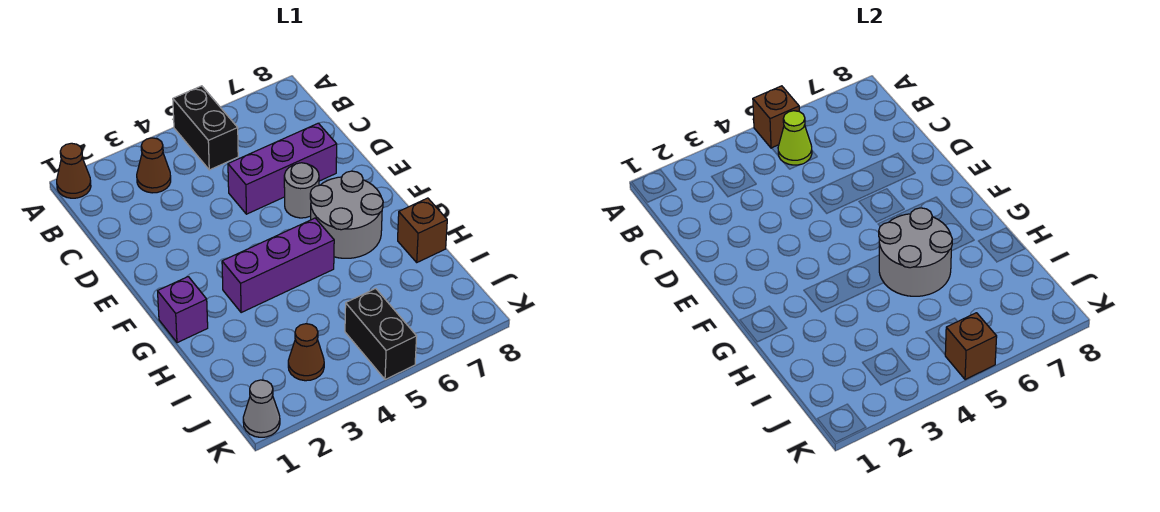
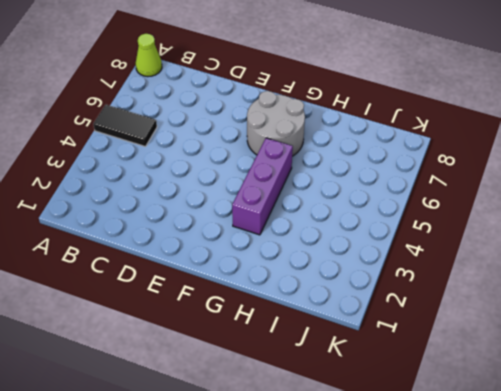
black tile A5:B5 level 1 -> black brick A5:B5 level 1
lime cone A8 level 1 -> lime cone B5 level 2
none -> brown cone A1 level 1
none -> brown cone B3 level 1
none -> purple brick D5:D7 level 1

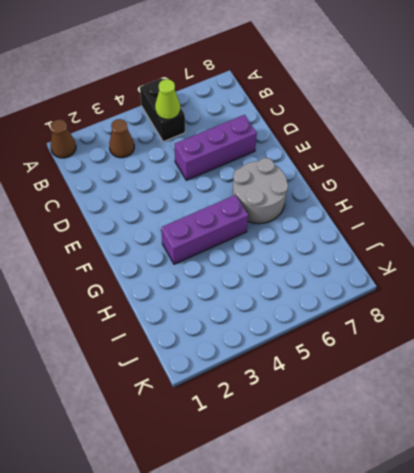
none -> grey round brick E6 level 1
none -> purple brick G1 level 1
none -> brown brick H8 level 1

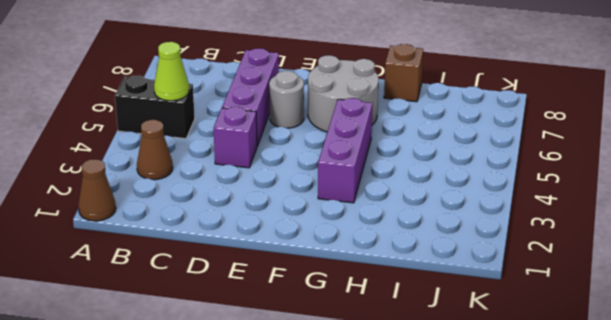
purple brick D4 level 1 -> purple brick G1 level 1
none -> brown cone J3 level 1
none -> black brick J5:K5 level 1
none -> grey cone K1 level 1

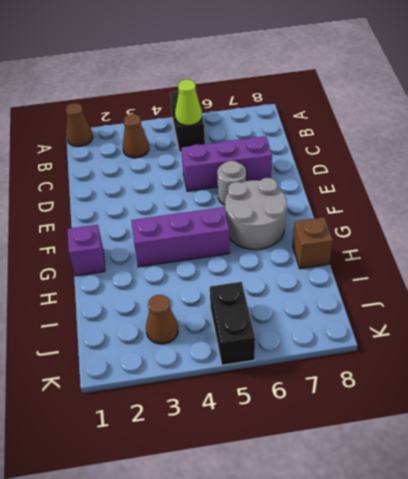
none -> grey cone K1 level 1
none -> brown brick A5 level 2
none -> grey round brick G5:H6 level 2

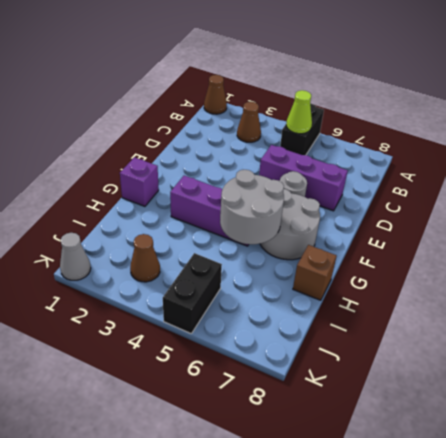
none -> brown brick A5 level 2
none -> brown brick K5 level 2

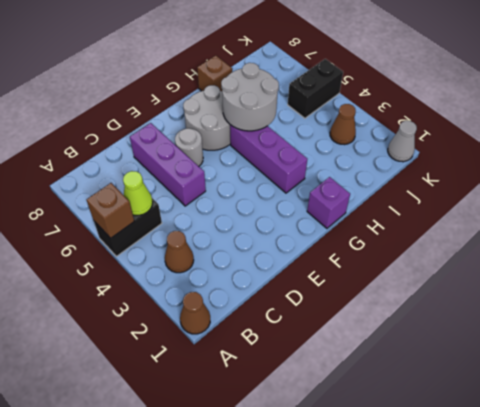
none -> brown brick K5 level 2

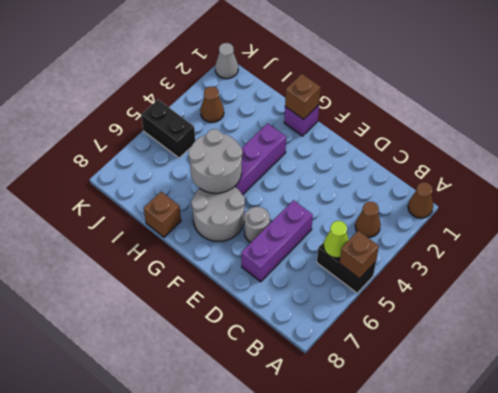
brown brick G1 level 2 -> brown brick K5 level 2

